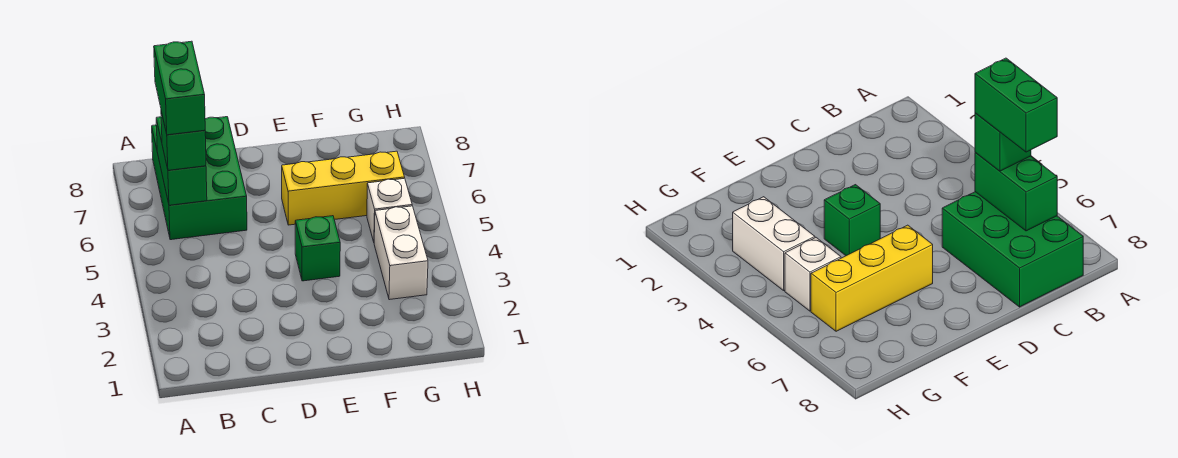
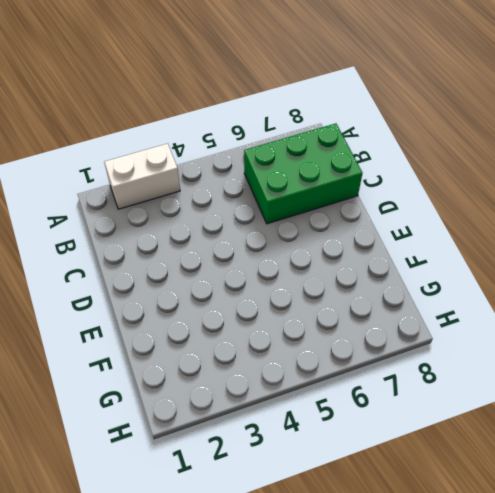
white brick A2:A3 level 1 -> white brick G3:G4 level 1
none -> green brick E4 level 1
none -> yellow brick E6:G6 level 1

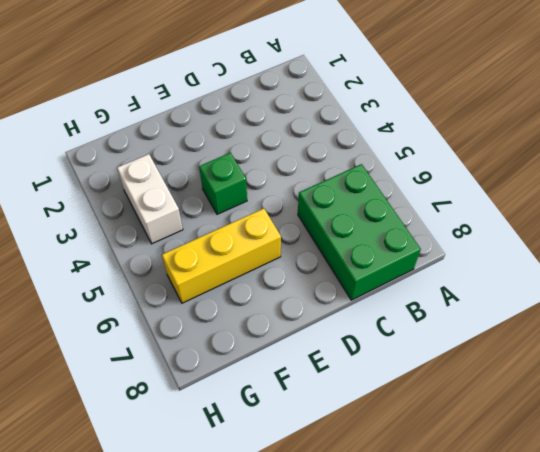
none -> white brick G5 level 1
none -> green brick B6:B7 level 2

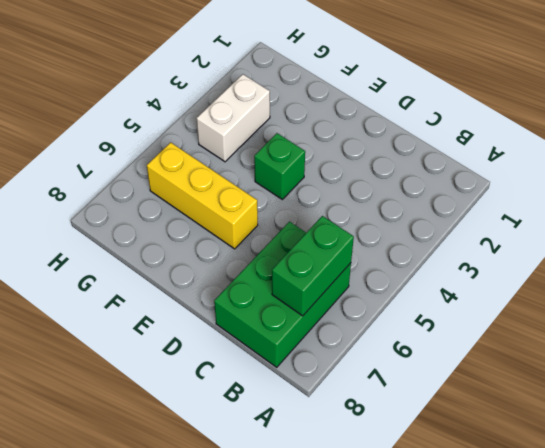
none -> white brick G5 level 1
none -> green brick B6 level 3

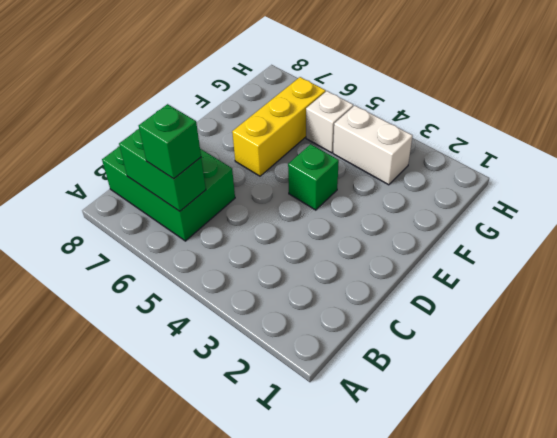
none -> green brick B6:B7 level 4

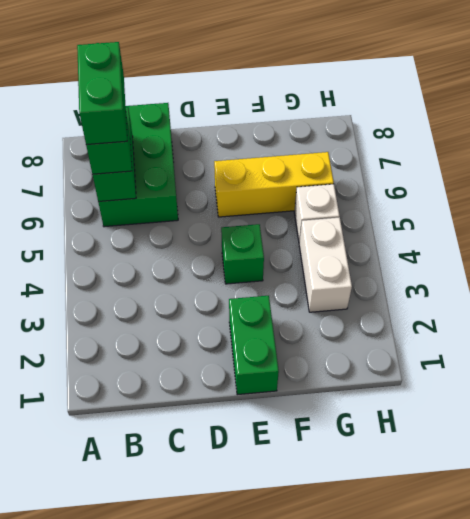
green brick E1:E2 level 1 -> none

